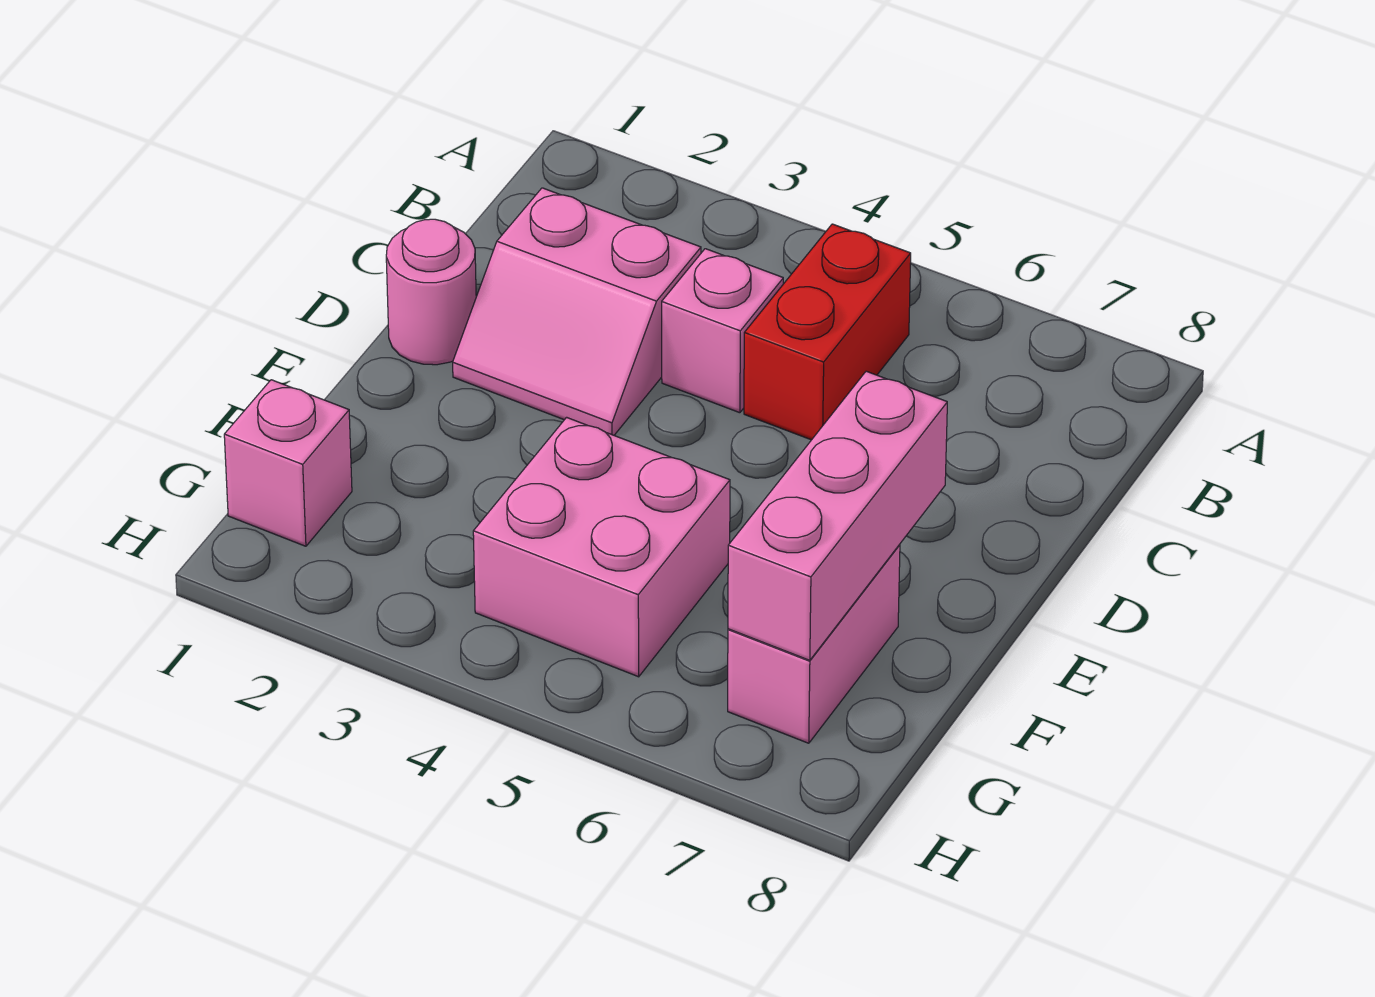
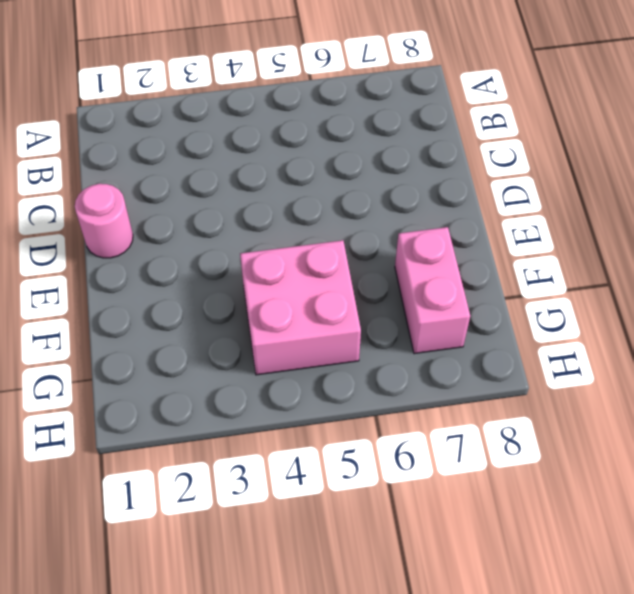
none -> red brick B5:C5 level 1
none -> pink slope C2:D3 level 1 top C

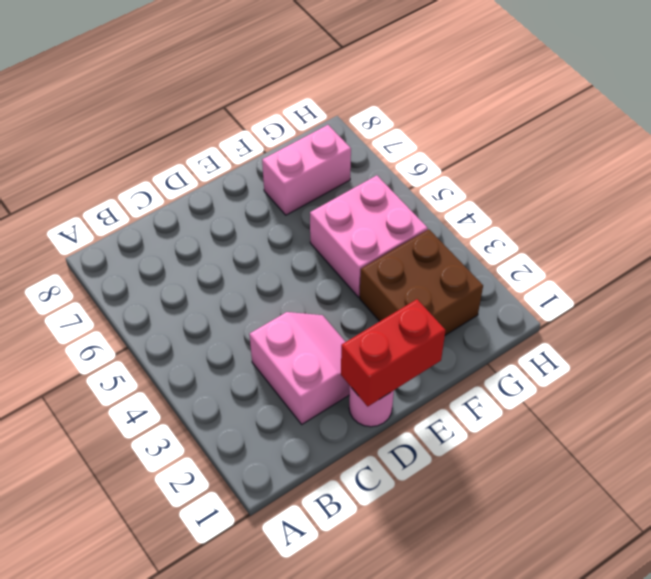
red brick D1:E1 level 2 -> red brick B5:C5 level 1
brown brick F2:G3 level 1 -> none
none -> pink brick C4 level 1
none -> pink brick G1 level 1

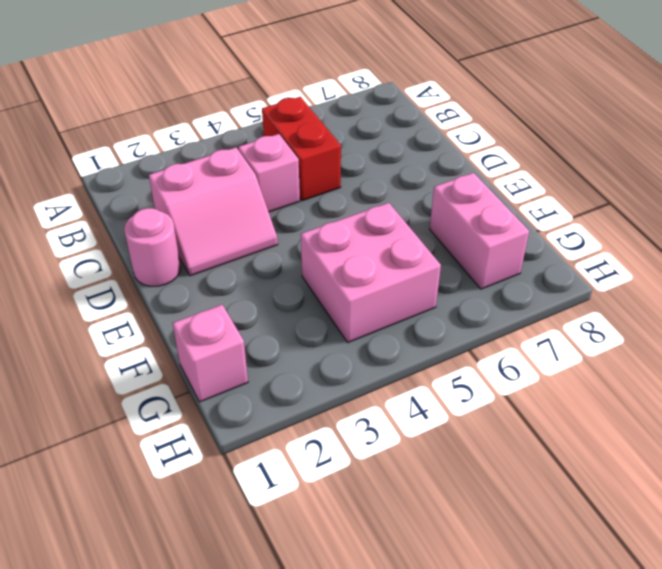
none -> pink brick E7:G7 level 2

